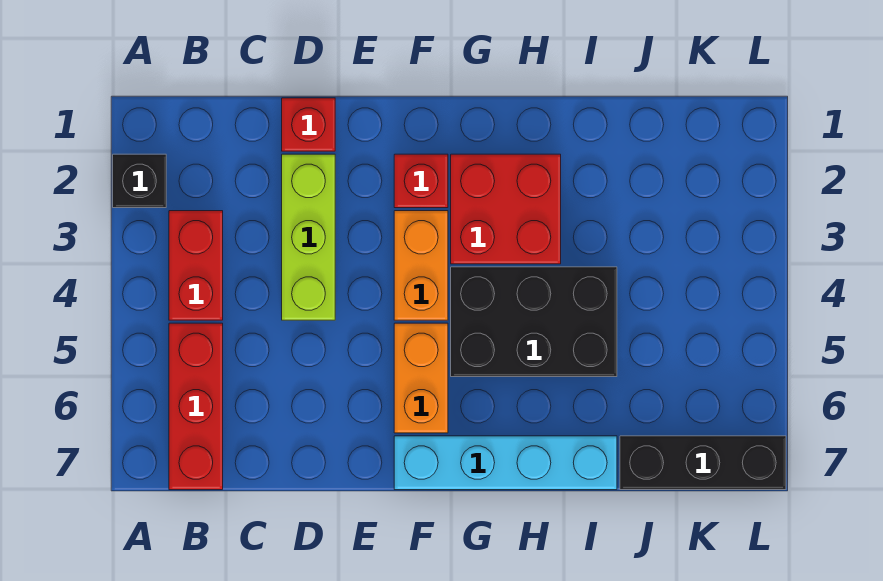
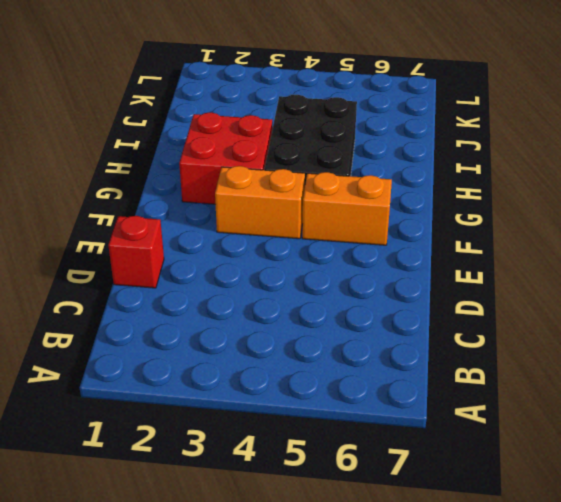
none -> black brick A2 level 1
none -> red brick B3:B4 level 1
none -> red brick B5:B7 level 1

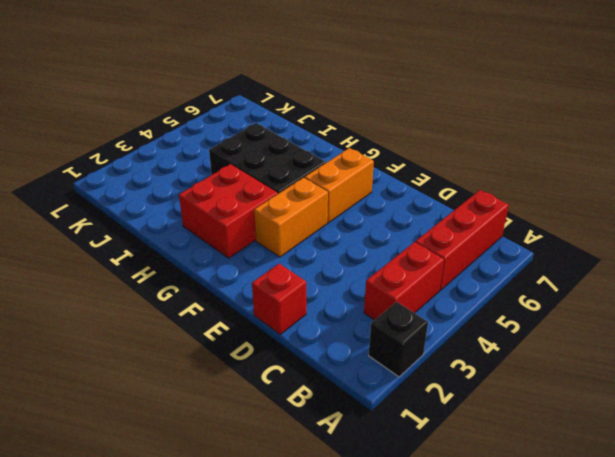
none -> lime brick D2:D4 level 1
none -> red brick F2 level 1
none -> cyan brick F7:I7 level 1

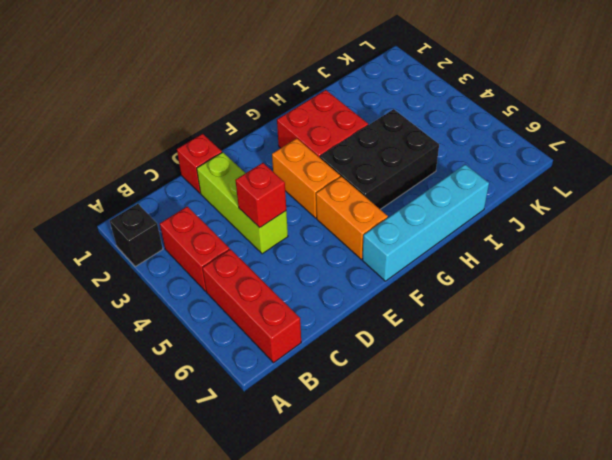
red brick D4 level 2 -> red brick F2 level 1
none -> black brick J7:L7 level 1

